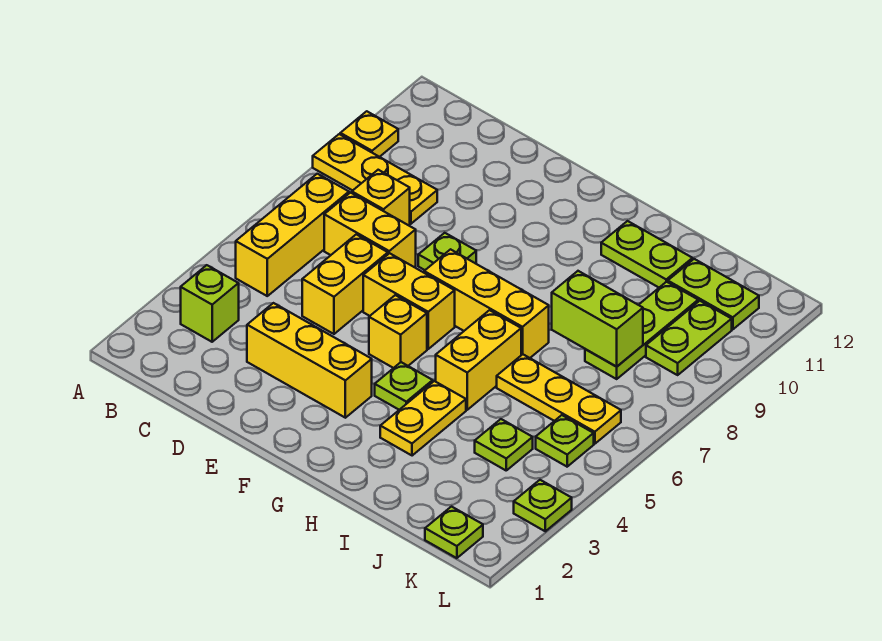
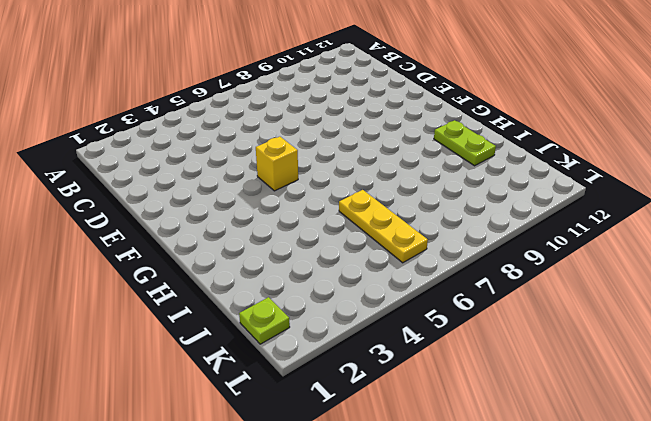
none -> yellow plate A9:C9 level 1
none -> yellow plate A10 level 1
none -> lime brick B3 level 1

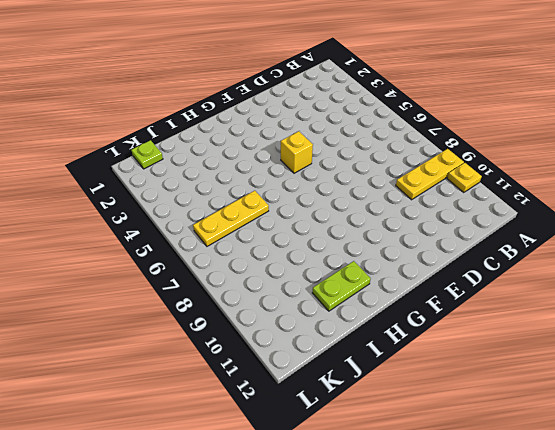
none -> lime brick B3 level 1
none -> yellow brick B5:B7 level 1
none -> yellow brick C7:D7 level 1

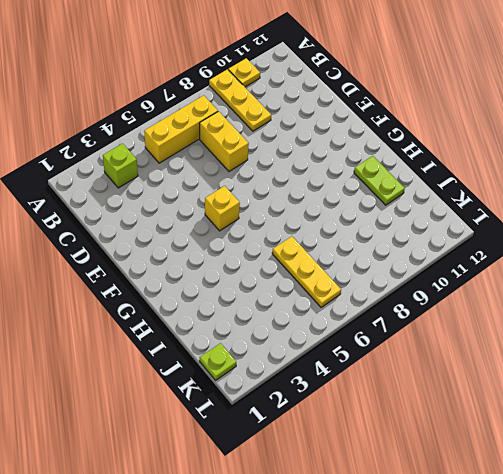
none -> yellow brick C8 level 1
none -> yellow brick D3:F3 level 1
none -> yellow brick D5:D6 level 1

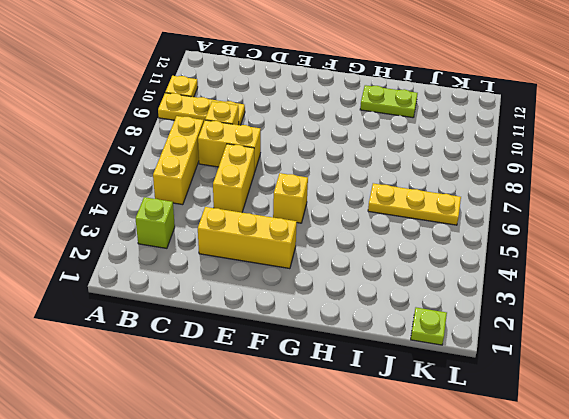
none -> yellow brick E6:F6 level 1
none -> lime plate E8 level 1
none -> yellow brick F7:H7 level 1

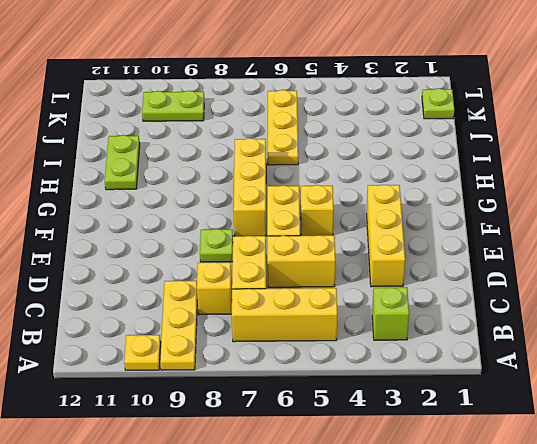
none -> lime plate G4 level 1
none -> yellow plate H3:H4 level 1
none -> yellow brick H5:H6 level 1

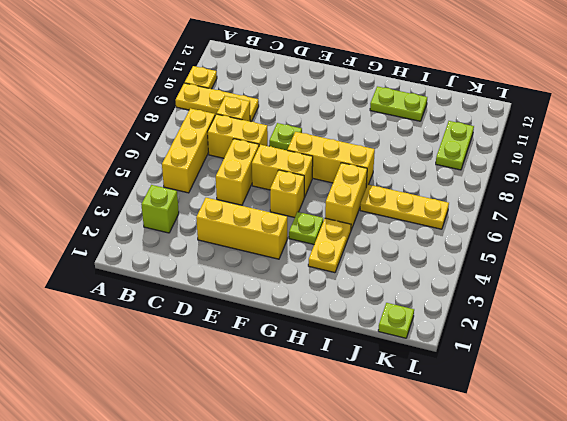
none -> lime plate J4 level 1
none -> lime plate J8:J10 level 1
none -> lime plate J11:K11 level 1

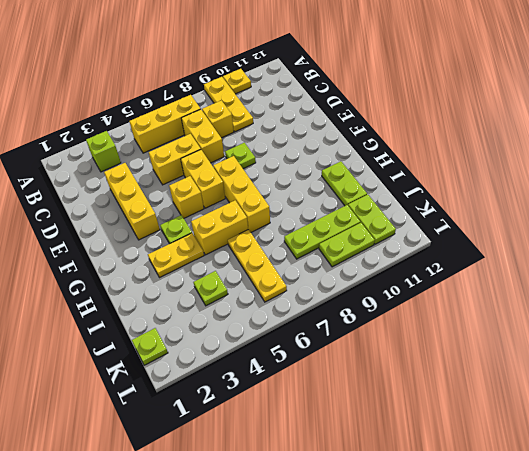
none -> lime plate K5 level 1
none -> lime plate L3 level 1
none -> lime brick I8:J8 level 2

